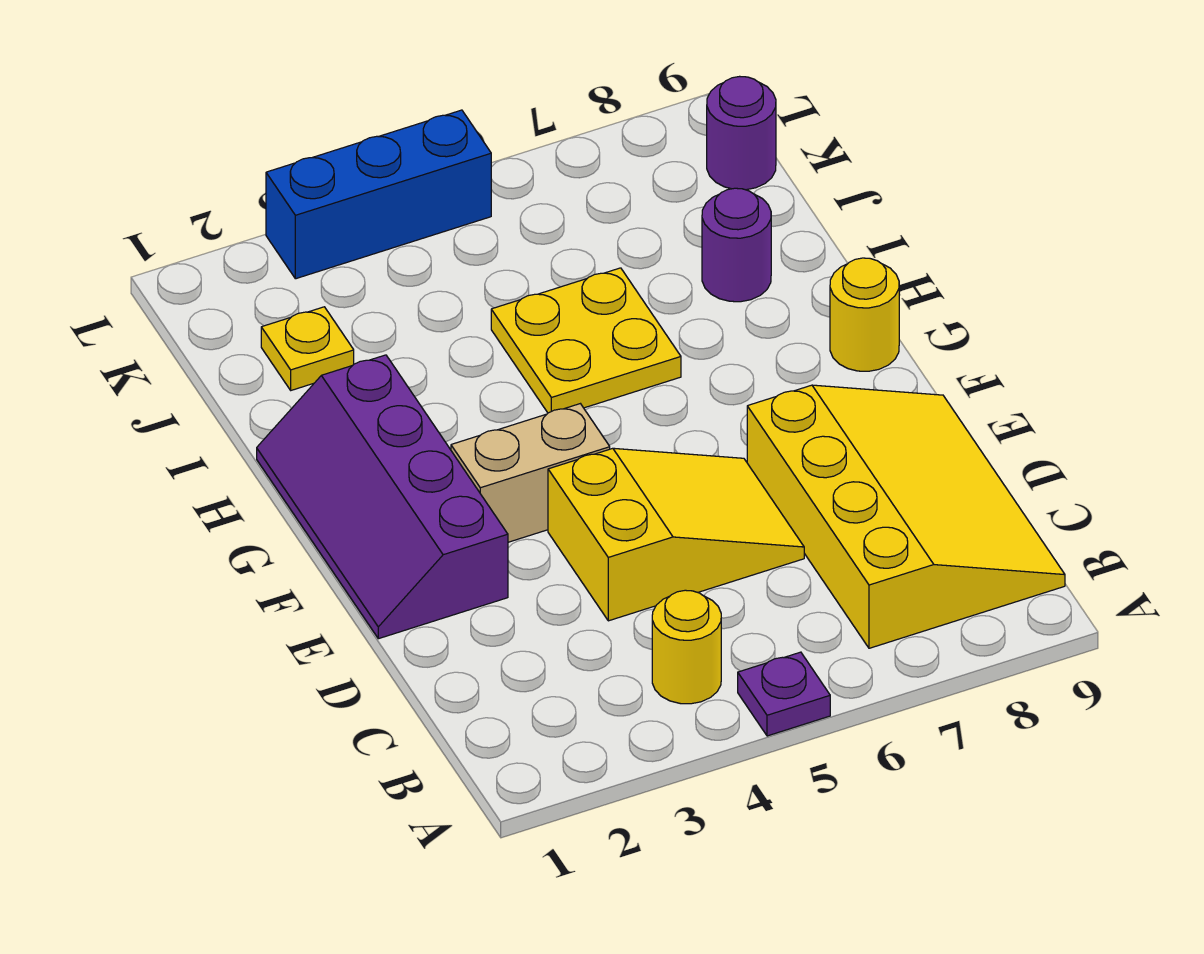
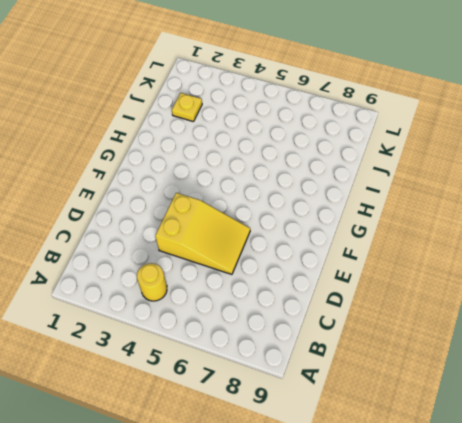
none -> purple plate A5 level 1
none -> yellow slope B7:E9 level 1 top 7
none -> purple slope E1:H2 level 1 top 2

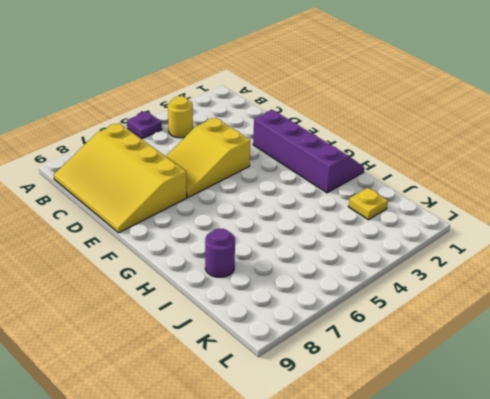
none -> tan brick F3:F4 level 1
none -> yellow round brick G9 level 1
none -> yellow plate H5:I6 level 1

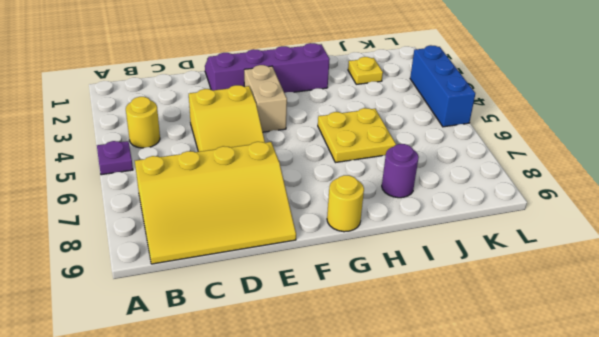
none -> purple round brick K9 level 1

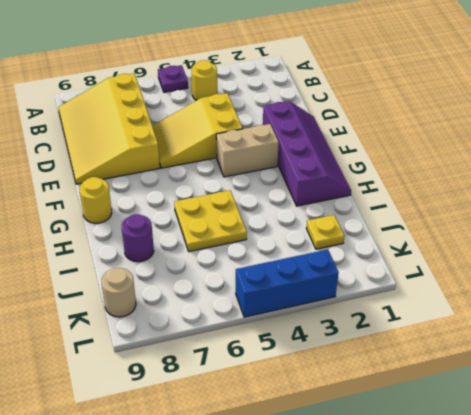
tan round brick K9 level 1 -> purple round brick K9 level 1

